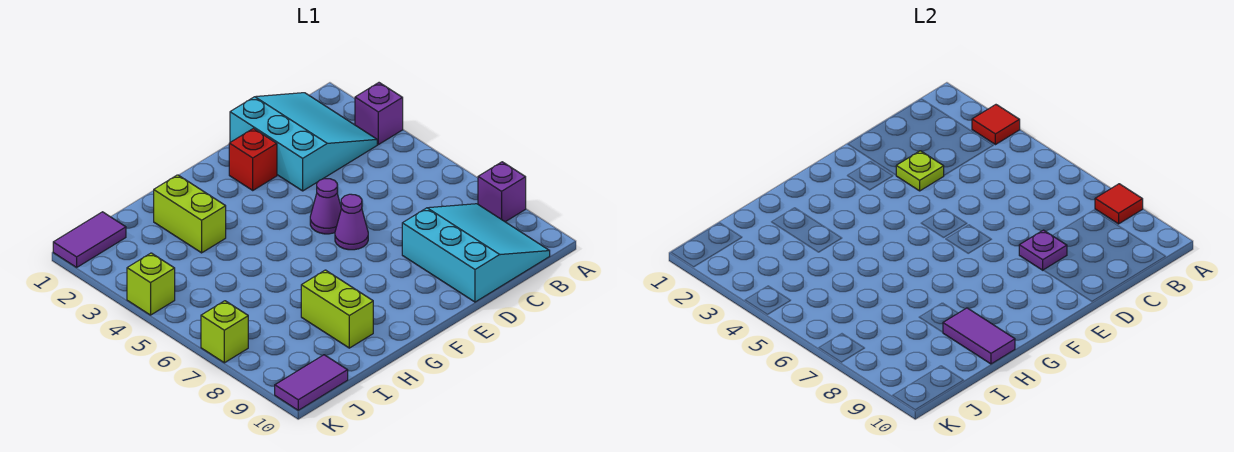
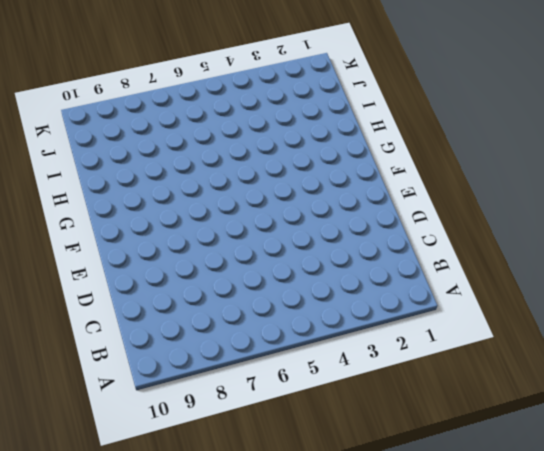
none -> purple brick A3 level 1
none -> purple brick A8 level 1
none -> cyan slope B1:D3 level 1 top D

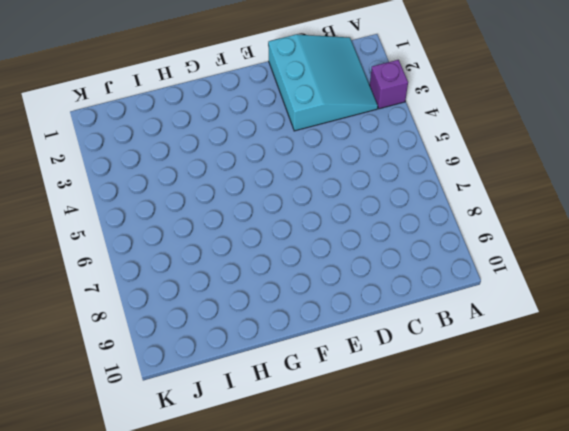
none -> purple brick A8 level 1
none -> cyan slope B8:D10 level 1 top D
none -> red brick E2 level 1

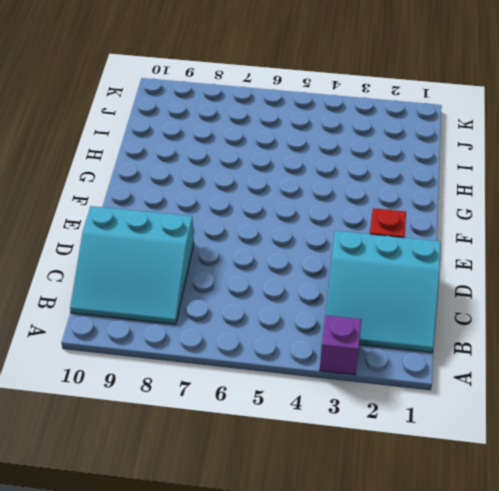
none -> purple brick A8 level 1
none -> purple cone E5 level 1
none -> purple cone E6 level 1

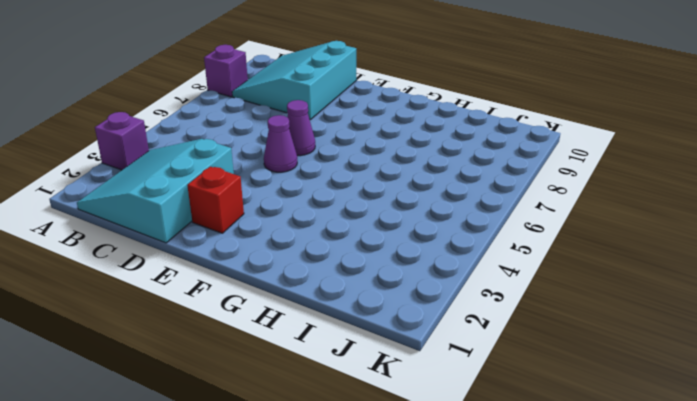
none -> lime brick H2:H3 level 1
none -> lime brick H8:H9 level 1
none -> purple tile J1:K1 level 1

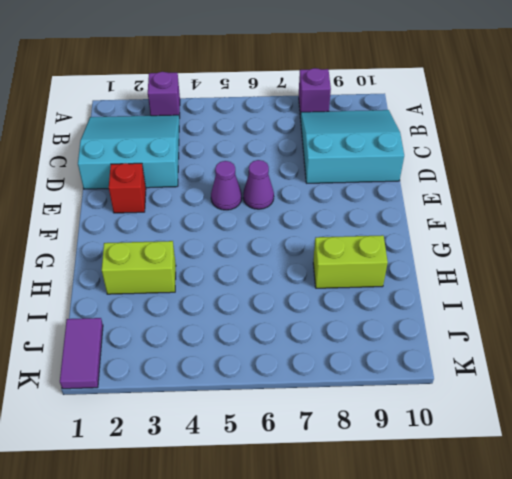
none -> purple tile J10:K10 level 1
none -> lime brick K4 level 1
none -> lime brick K7 level 1

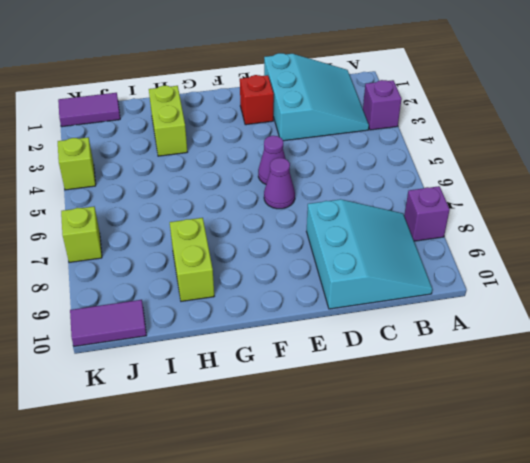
none -> red tile A3 level 2
none -> red tile A8 level 2
none -> lime plate D3 level 2

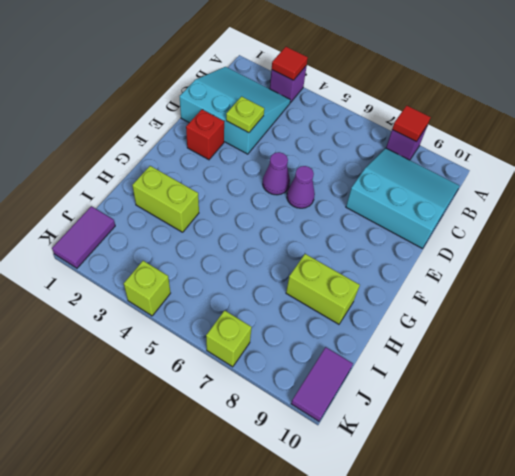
none -> purple plate D8 level 2
none -> purple tile H9:H10 level 2

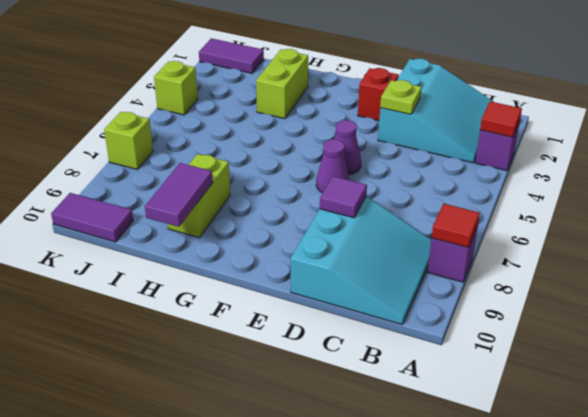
purple tile D8 level 2 -> purple plate D8 level 2

